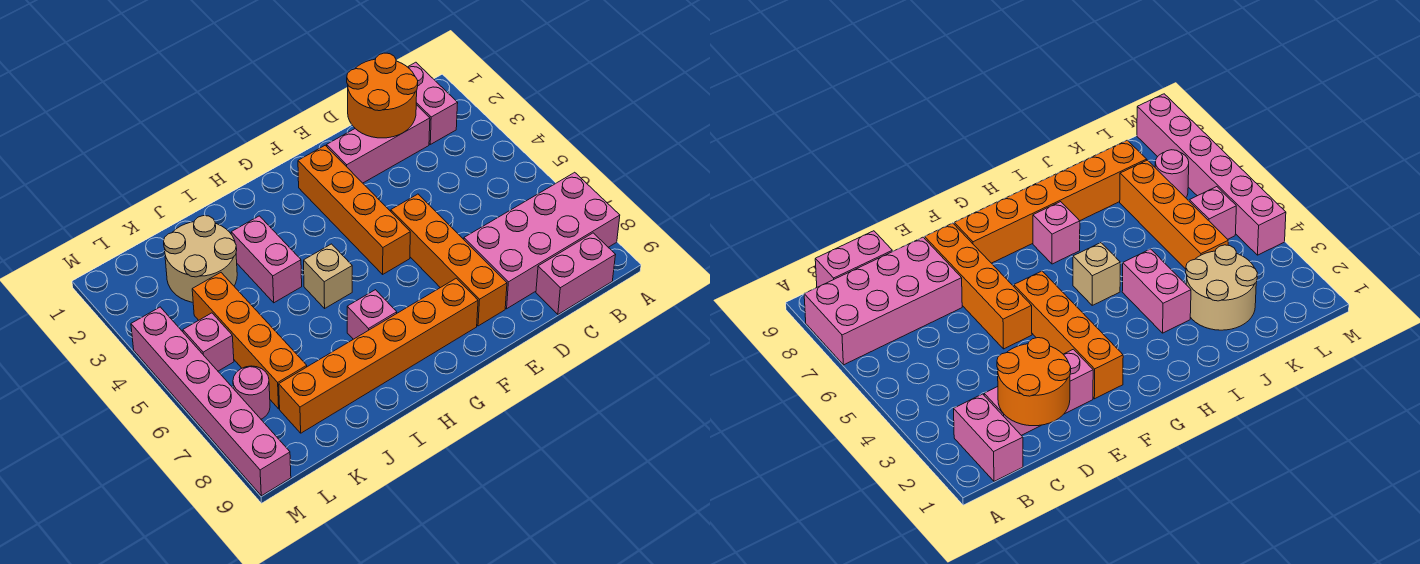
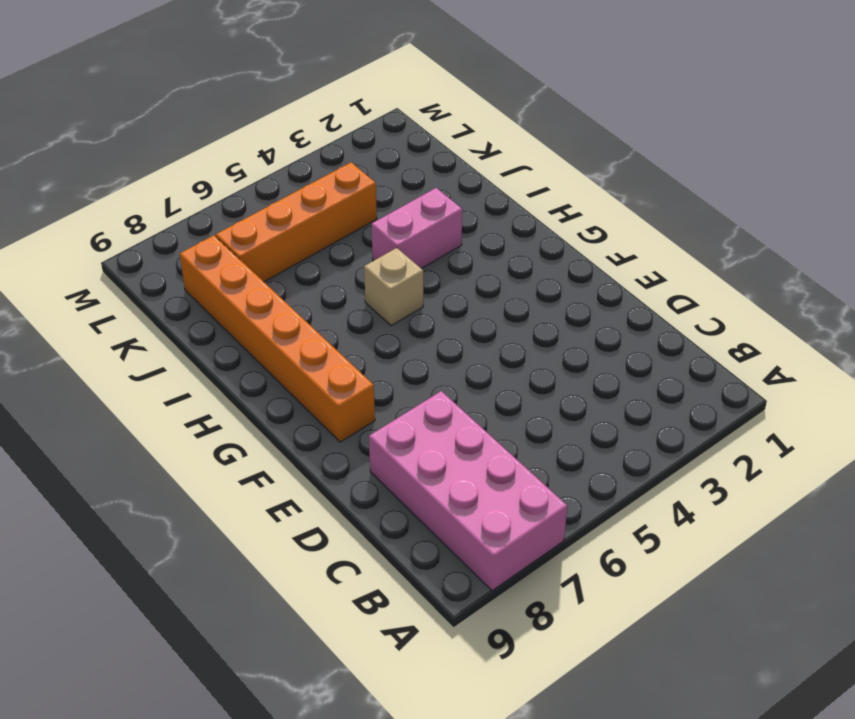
none -> pink brick B1:B2 level 1
none -> pink brick B9:C9 level 1
none -> pink brick C2:E2 level 1

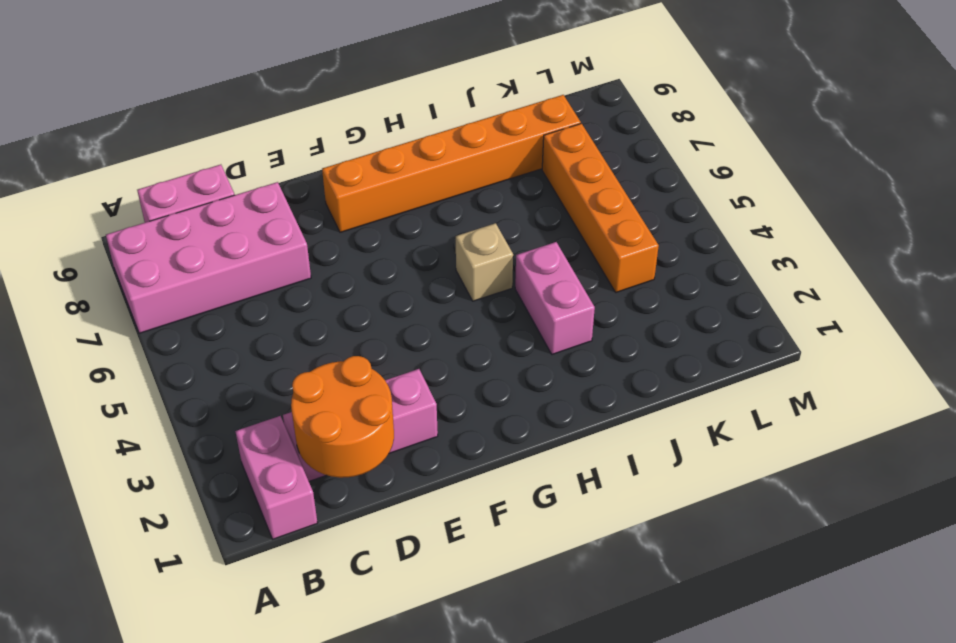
none -> orange brick E5:E8 level 1
none -> orange brick F2:F5 level 1
none -> pink brick H7 level 1

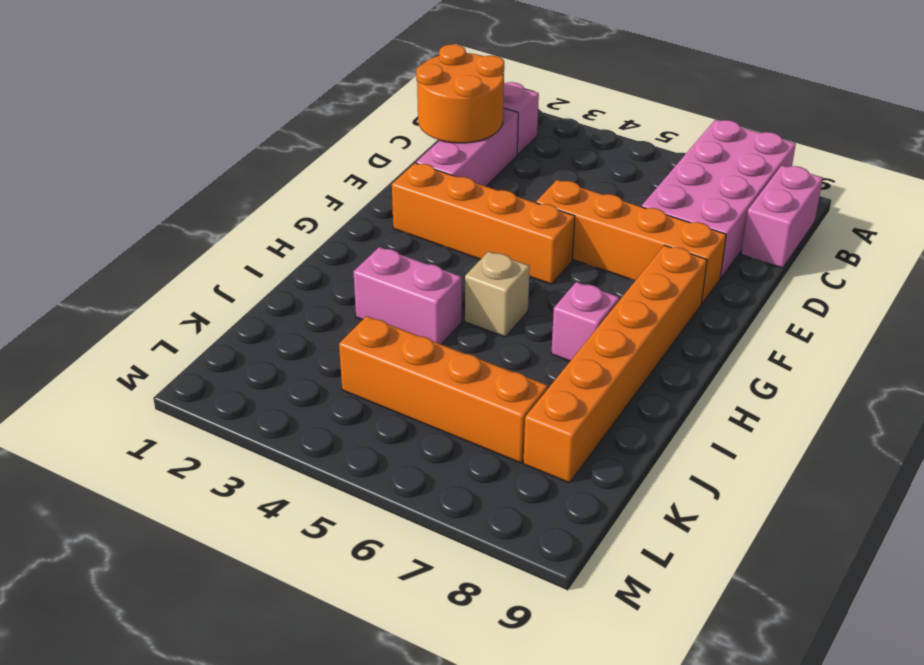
none -> tan round brick J2:K3 level 1
none -> pink brick L5 level 1
none -> pink round brick L7 level 1

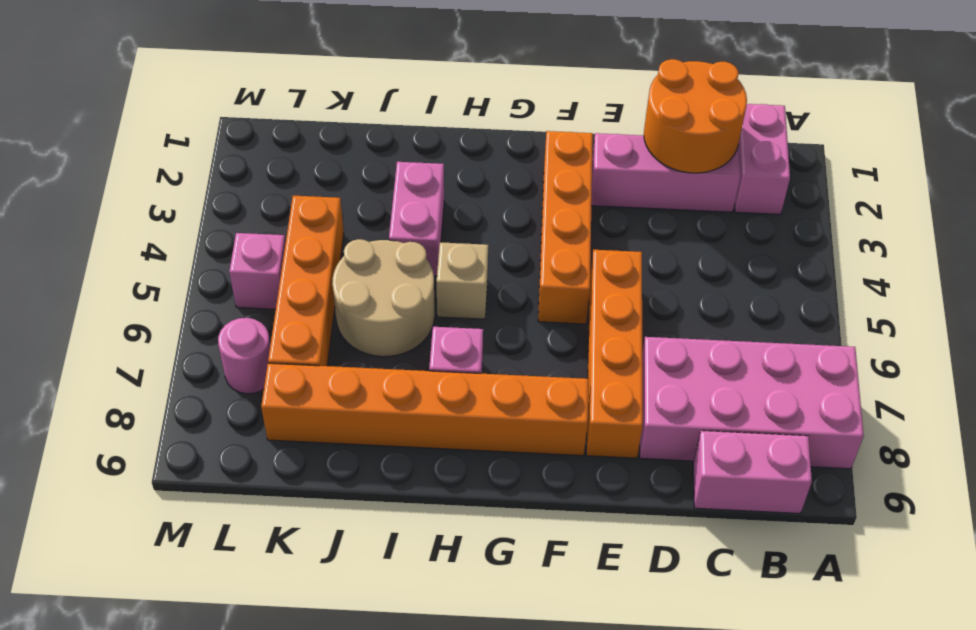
tan round brick I5:J6 level 1 -> tan round brick J2:K3 level 1
none -> pink brick M4:M9 level 1

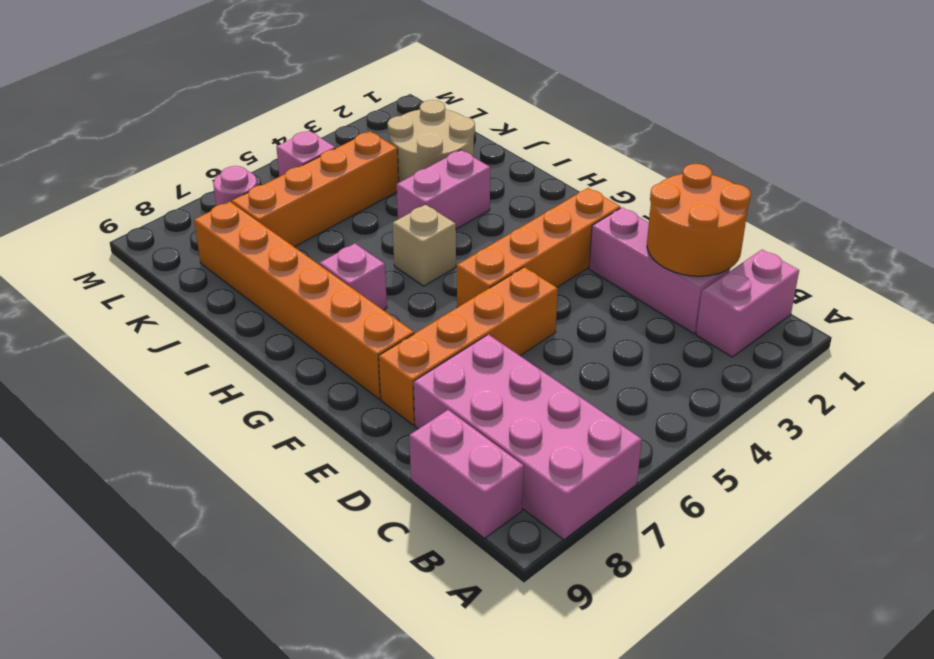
none -> pink brick M4:M9 level 1

